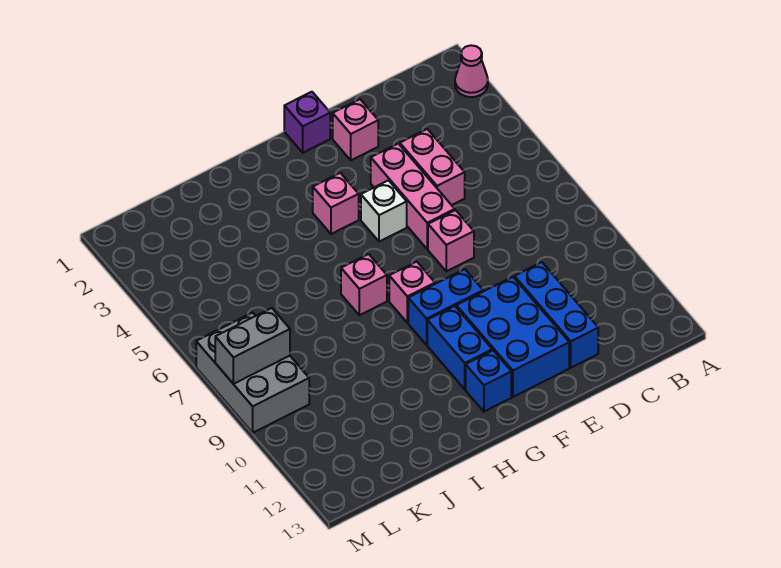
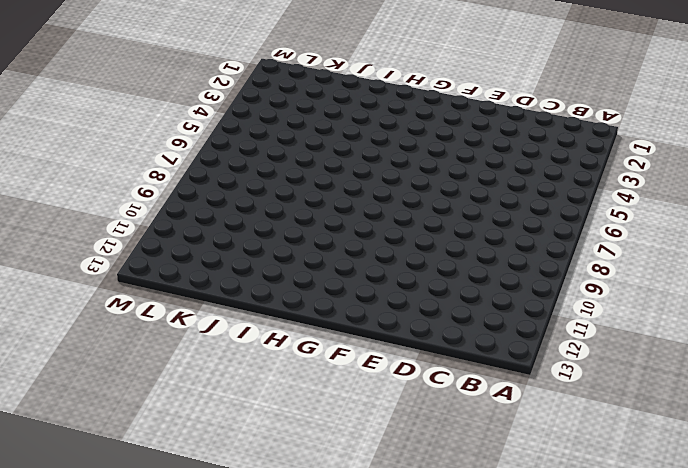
none -> pink cone A2 level 1
none -> pink brick D4:D5 level 1
none -> blue brick D10:D12 level 1

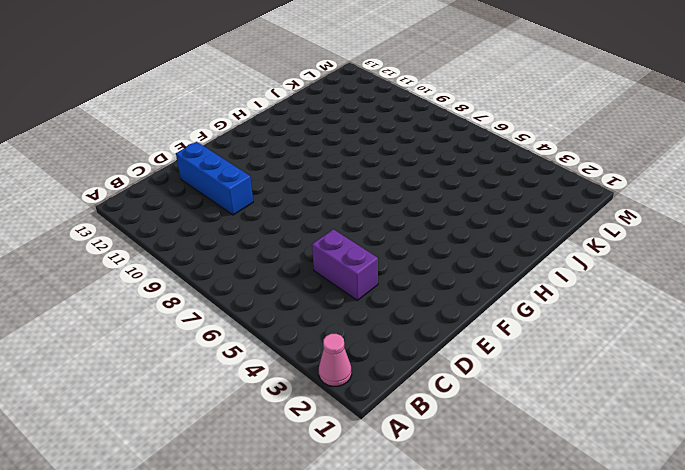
purple brick D4:D5 level 1 -> pink brick D4:D5 level 1
none -> pink brick E2 level 1
none -> pink brick E4:E6 level 1
none -> pink brick E7 level 1

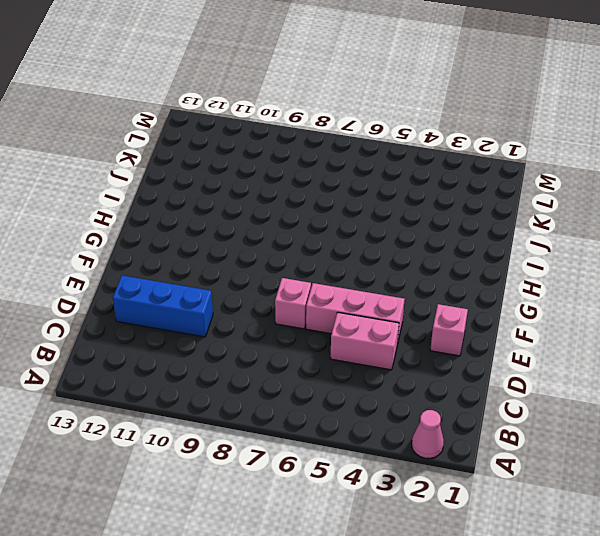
none -> blue brick E10:F12 level 1
none -> purple brick F1 level 1
none -> white brick F5 level 1

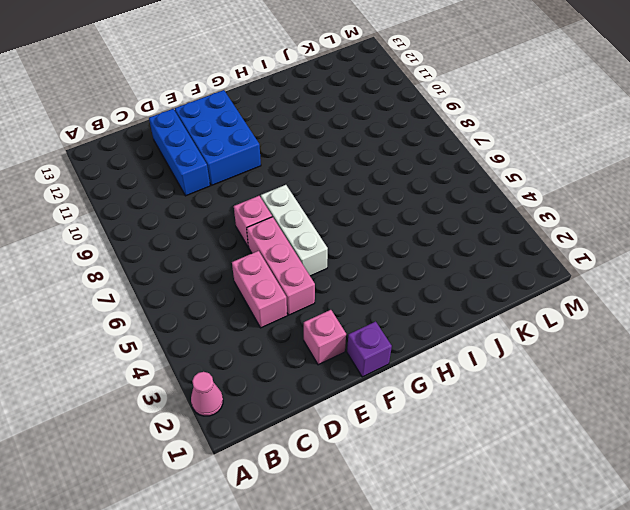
white brick F5:F7 level 1 -> white brick F5 level 1
none -> blue brick F9:G9 level 1
none -> pink brick G4 level 1
none -> pink brick G8 level 1

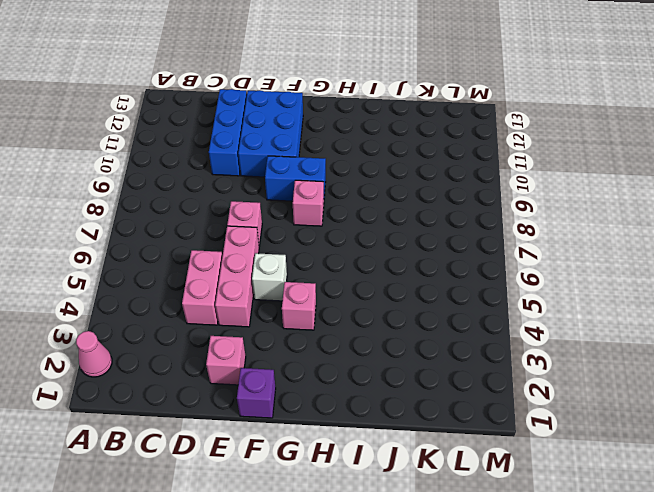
none -> blue brick G10:G11 level 1
none -> blue brick G12 level 1
none -> pink brick H7 level 1

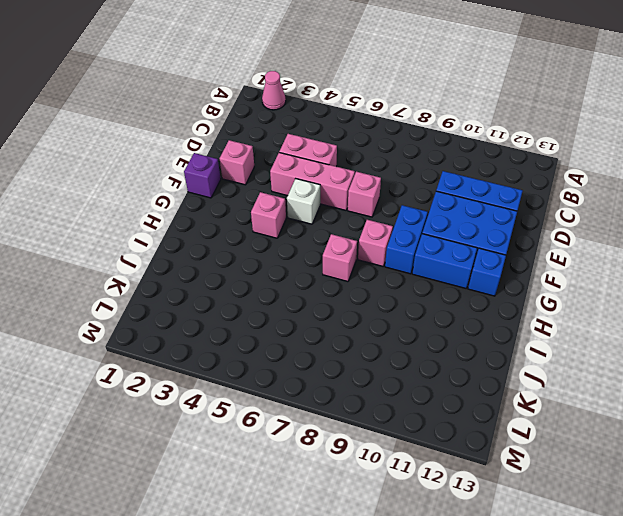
none -> grey brick L7:M9 level 1
none -> grey brick L8:M8 level 2

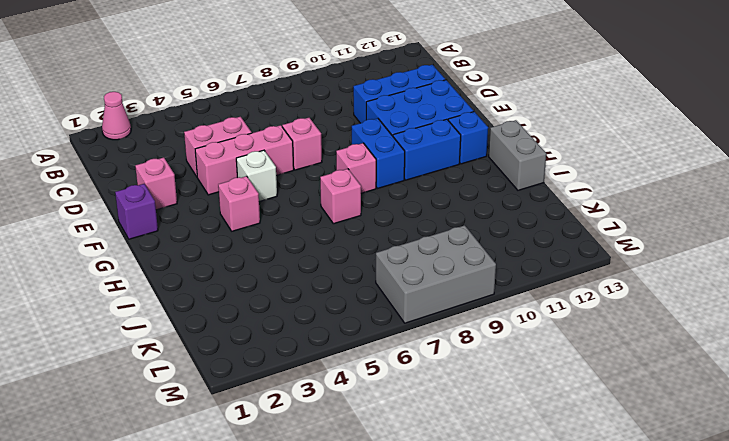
grey brick H13:I13 level 1 -> grey brick L8:M8 level 2

